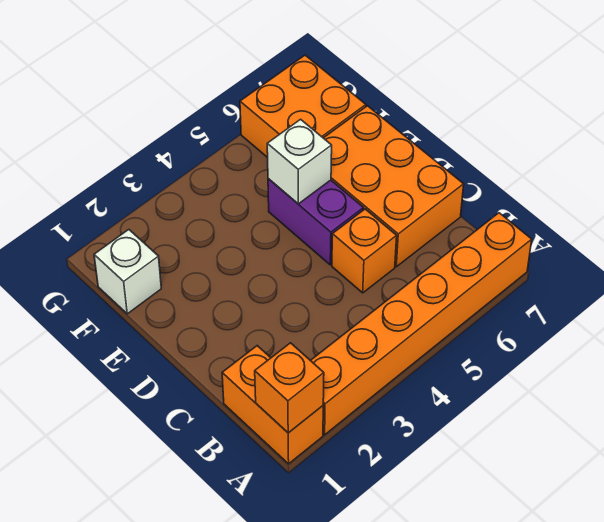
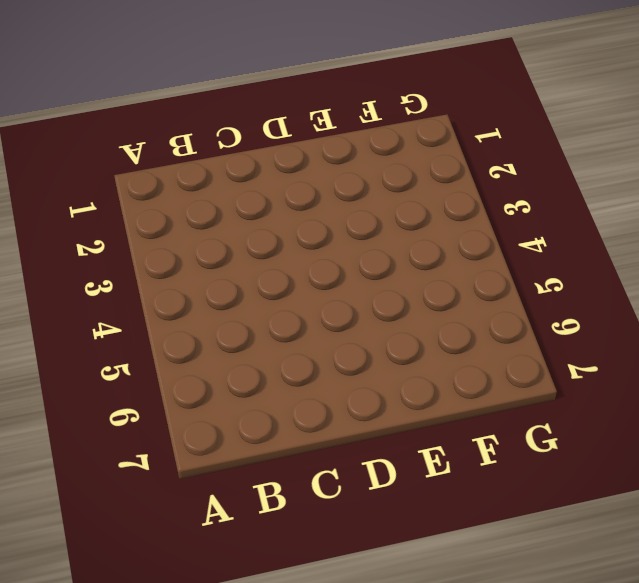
none -> orange brick A1:B1 level 1
none -> orange brick A2:A7 level 1

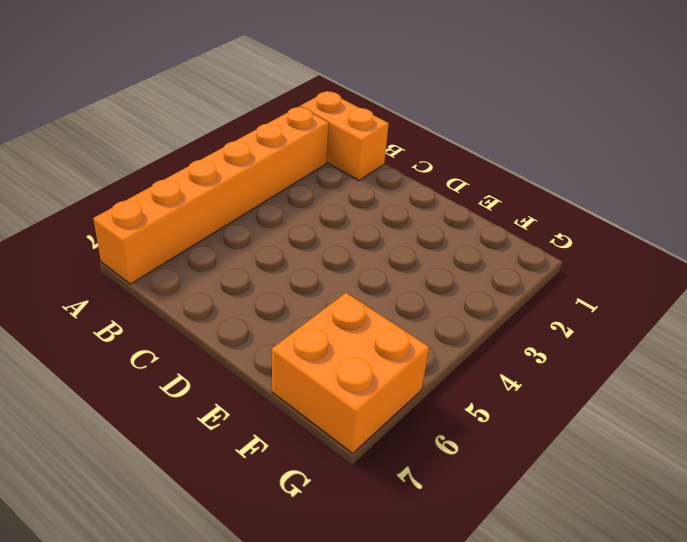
none -> orange brick C5 level 1
none -> orange brick C6:E7 level 1

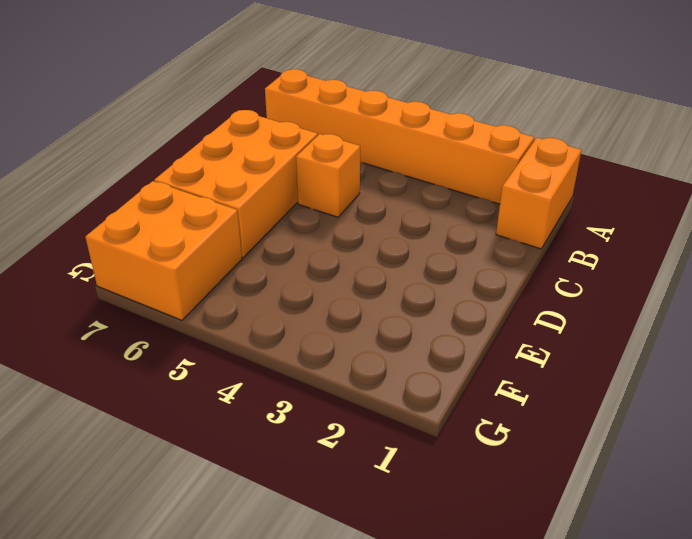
none -> purple brick D5:E5 level 1
none -> white brick F1 level 1

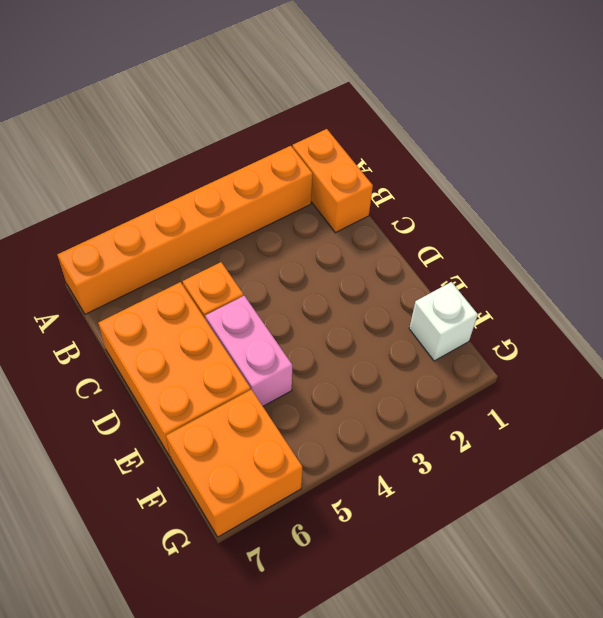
pink brick D5:E5 level 1 -> purple brick D5:E5 level 1
none -> orange brick A1 level 2
none -> white brick E5 level 2

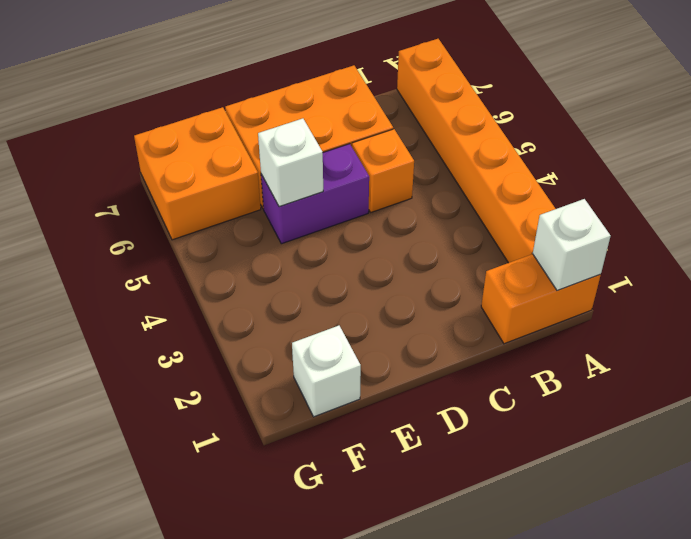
white brick A1 level 2 -> orange brick A1 level 2

